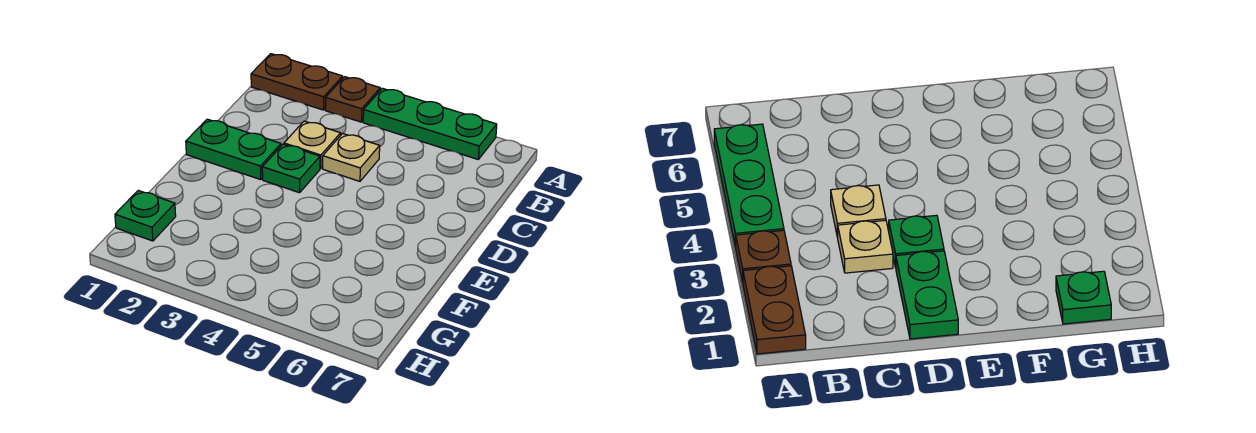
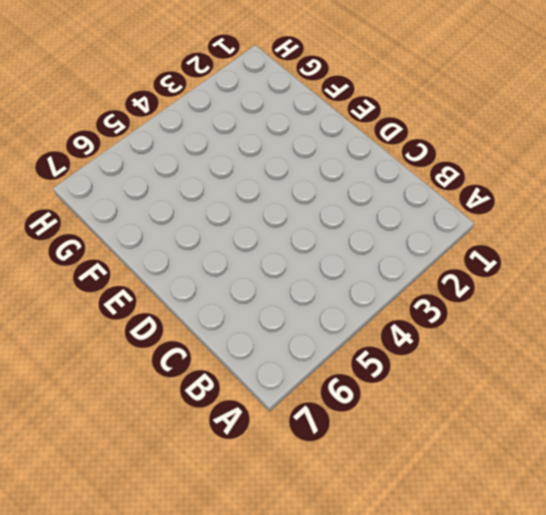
none -> brown plate A1:A2 level 1
none -> brown plate A3 level 1

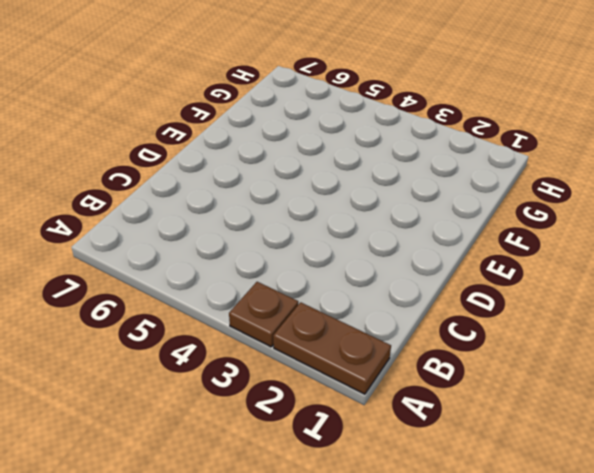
none -> green plate A4:A6 level 1
none -> tan plate C3 level 1

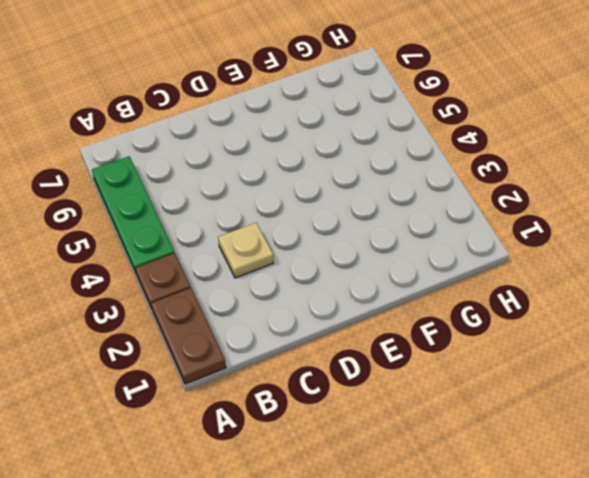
none -> tan plate C4 level 1
none -> green plate D1:D2 level 1

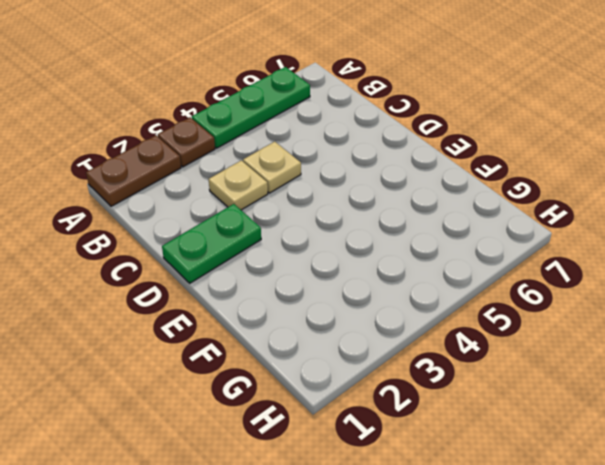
none -> green plate D3 level 1
none -> green plate G1 level 1

